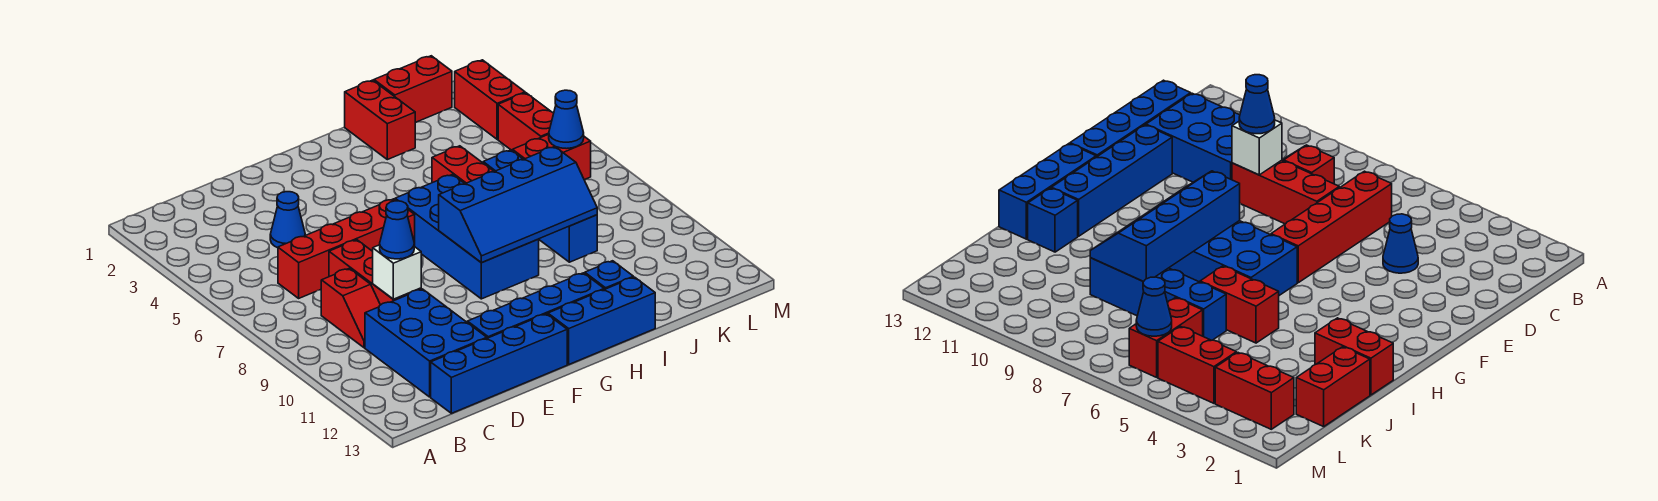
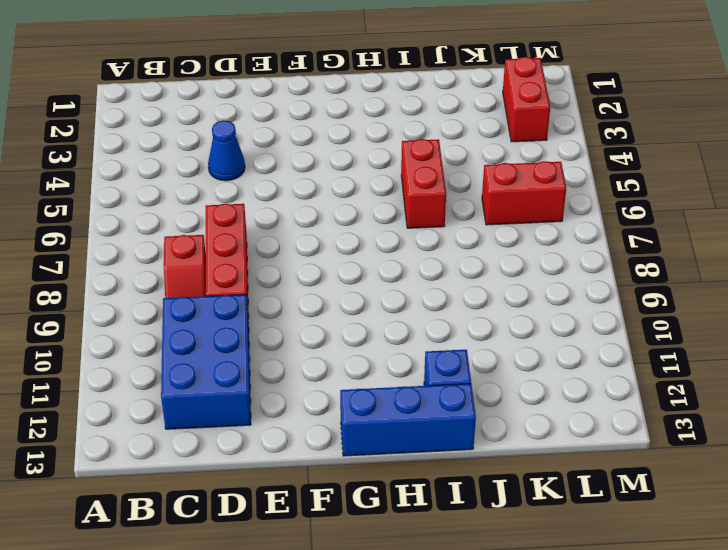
none -> red brick C6:F6 level 1
none -> blue brick C13:F13 level 1
none -> blue brick E12:H12 level 1

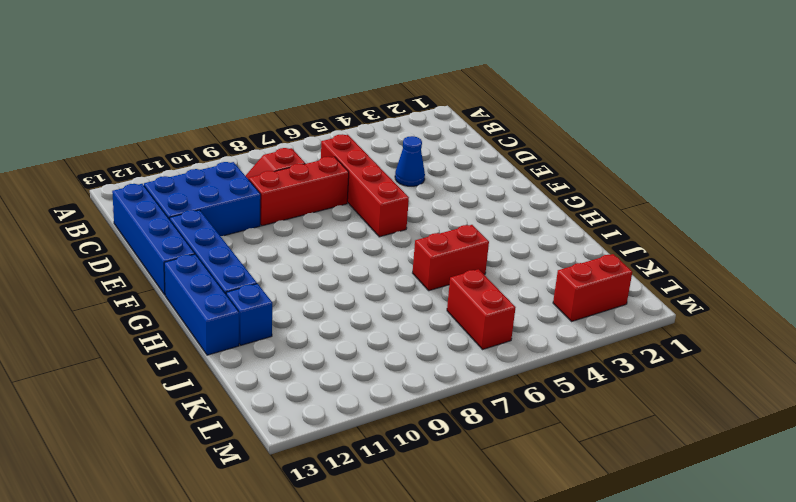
none -> blue brick G6:H9 level 1
none -> red brick I1:I2 level 1
none -> red brick J1:K1 level 1

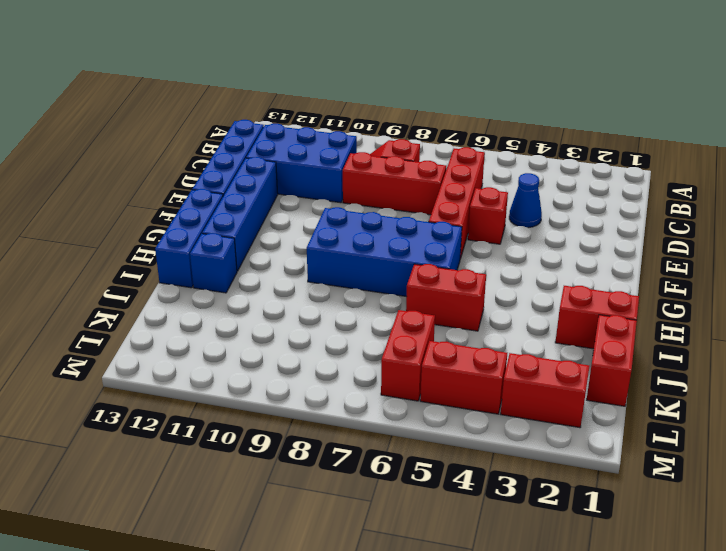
red brick E5 level 1 -> none
none -> blue brick J6:J9 level 1
none -> white brick D9 level 2
none -> blue slope G8:J9 level 2 top 8

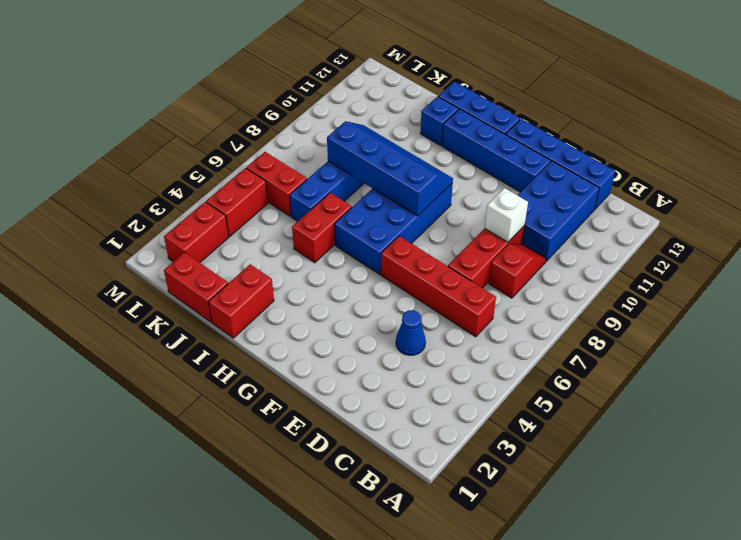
none -> blue cone L6 level 2
none -> blue cone D9 level 3

